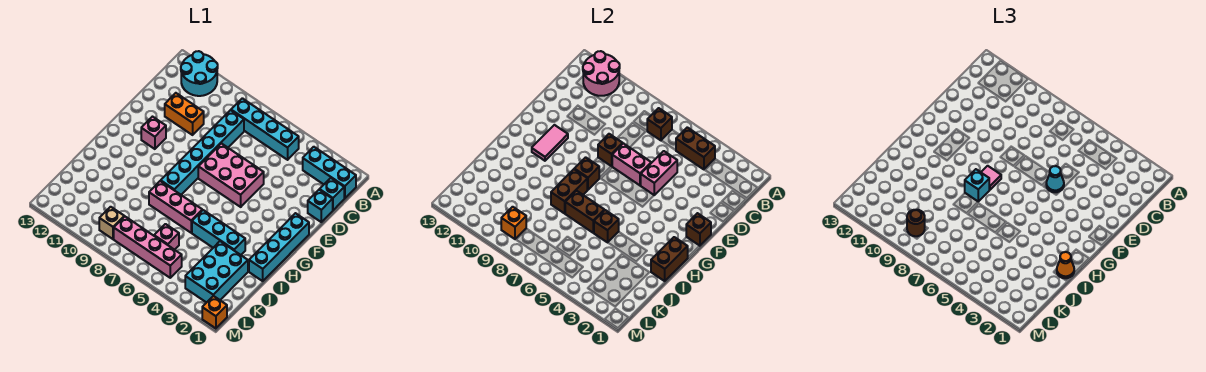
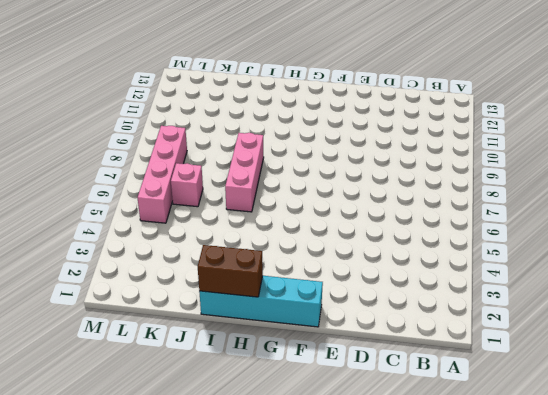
none -> cyan round brick A11:B12 level 1
none -> cyan brick B1:B3 level 1
none -> cyan brick B5:B8 level 1
none -> cyan brick C1 level 1

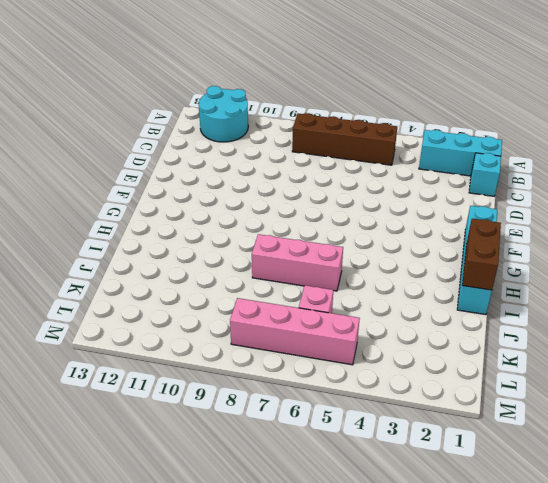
brown brick B5:B8 level 1 -> cyan brick B5:B8 level 1
none -> cyan brick C8:H8 level 1
none -> cyan brick D1 level 1
none -> orange brick D10:D11 level 1
none -> pink brick E5:F7 level 1

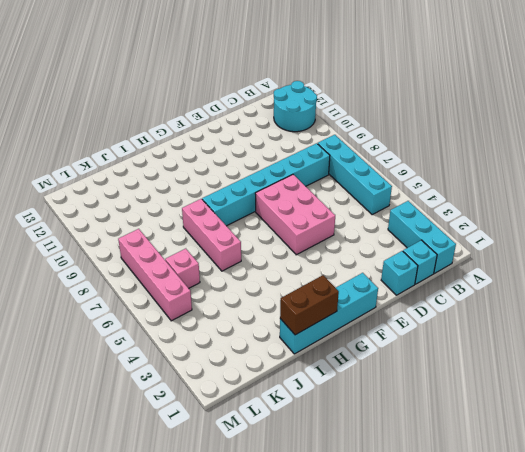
none -> orange brick D10:D11 level 1
none -> pink brick F11 level 1
none -> cyan brick I3:I5 level 1
none -> cyan brick J2:L3 level 1

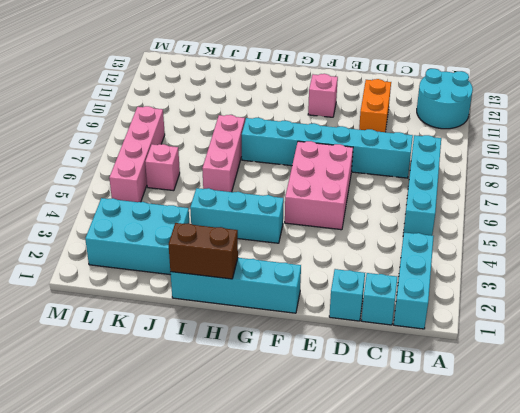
cyan brick G4:I4 level 1 -> cyan brick I3:I5 level 1
none -> tan brick L9 level 1
none -> orange brick M1 level 1
none -> pink round brick A11:B12 level 2
none -> brown brick B4:B5 level 2

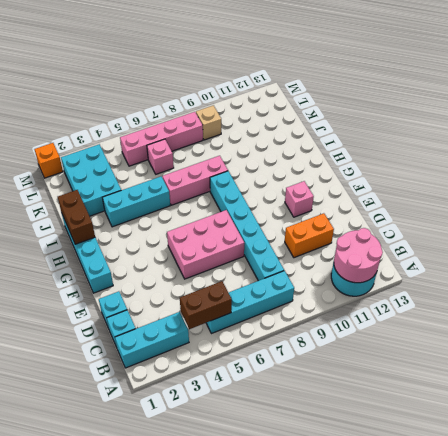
none -> brown brick B7 level 2
none -> pink brick D5:E5 level 2
none -> pink brick E6:E7 level 2
none -> brown brick E8 level 2

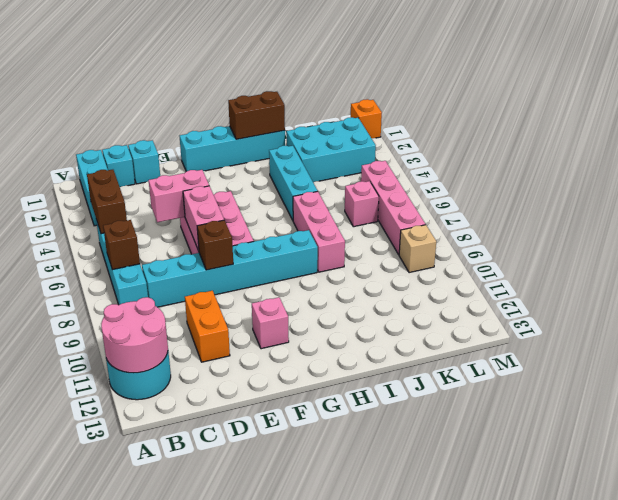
none -> brown brick F1 level 2
none -> pink tile F11:G11 level 2
none -> brown brick G8 level 2
none -> brown brick H8:I8 level 2

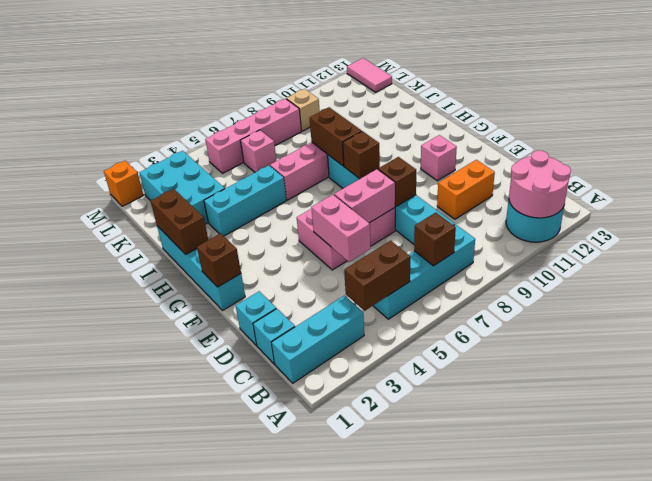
pink tile L13:M13 level 1 -> pink tile F11:G11 level 2
none -> brown brick I5 level 2
none -> brown brick I6:I7 level 2
none -> orange brick L9 level 2
none -> cyan cone E5 level 3

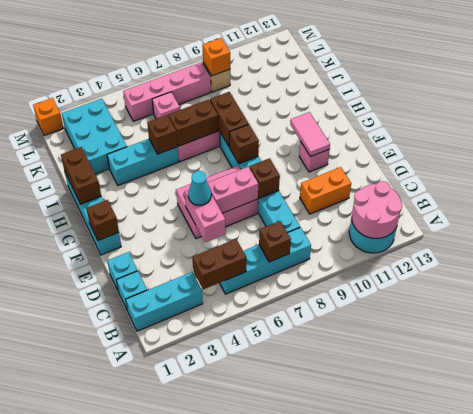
none -> pink tile G8 level 3
none -> cyan brick H8 level 3
none -> orange cone I1 level 3
none -> brown round brick L9 level 3

